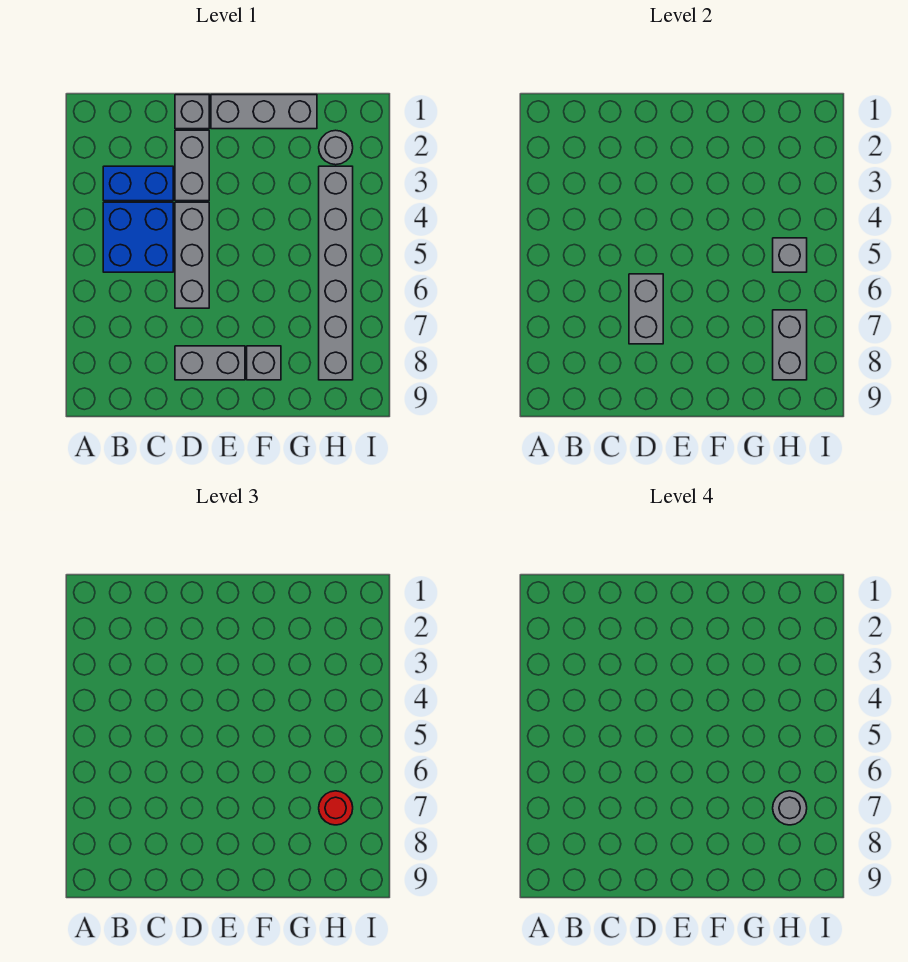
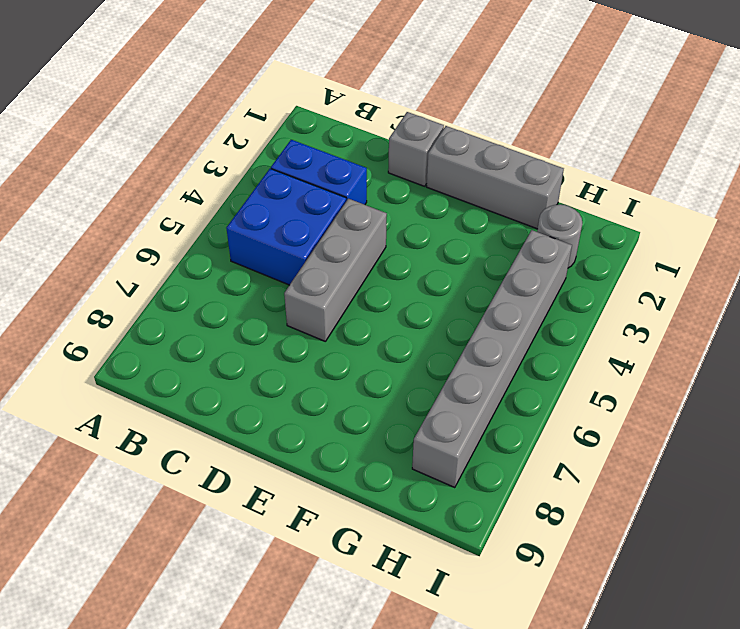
none -> grey brick D2:D3 level 1
none -> grey brick D8:E8 level 1
none -> grey brick F8 level 1

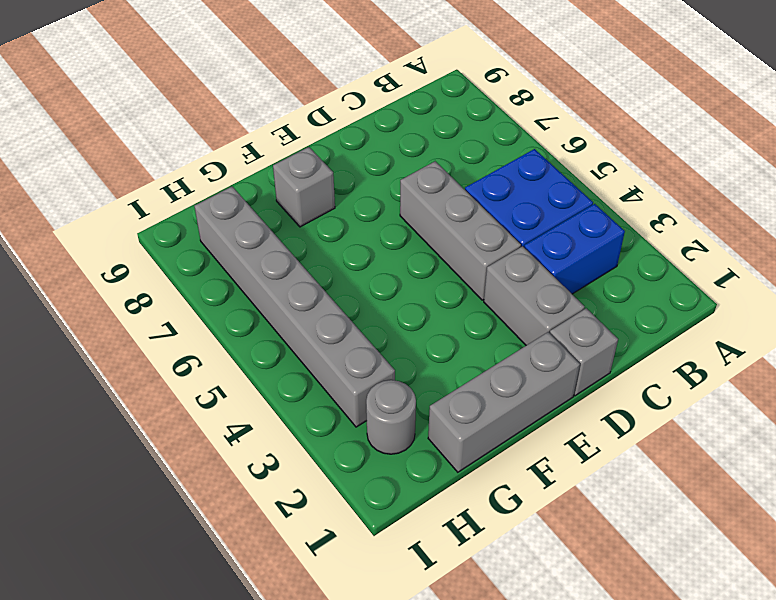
none -> grey brick D8:E8 level 1
none -> grey brick D6:D7 level 2
none -> grey brick H5 level 2

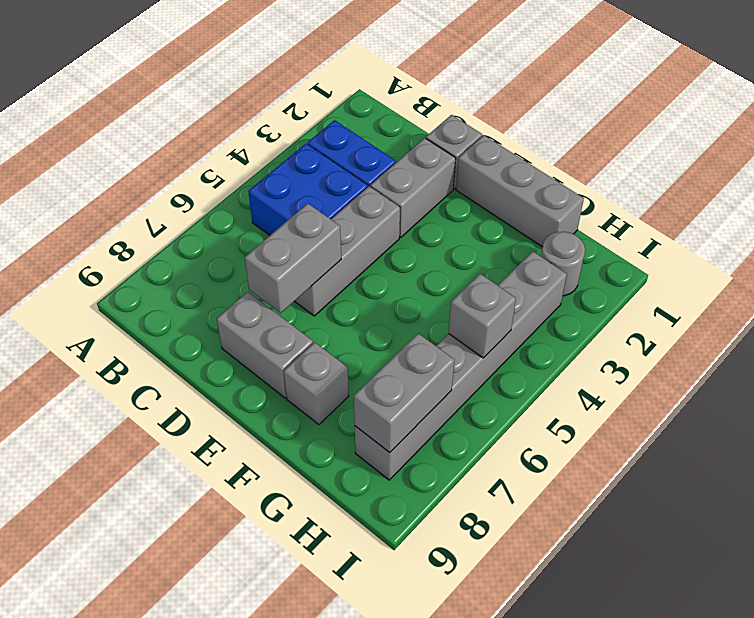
none -> red round brick H7 level 3
none -> grey round brick H7 level 4

